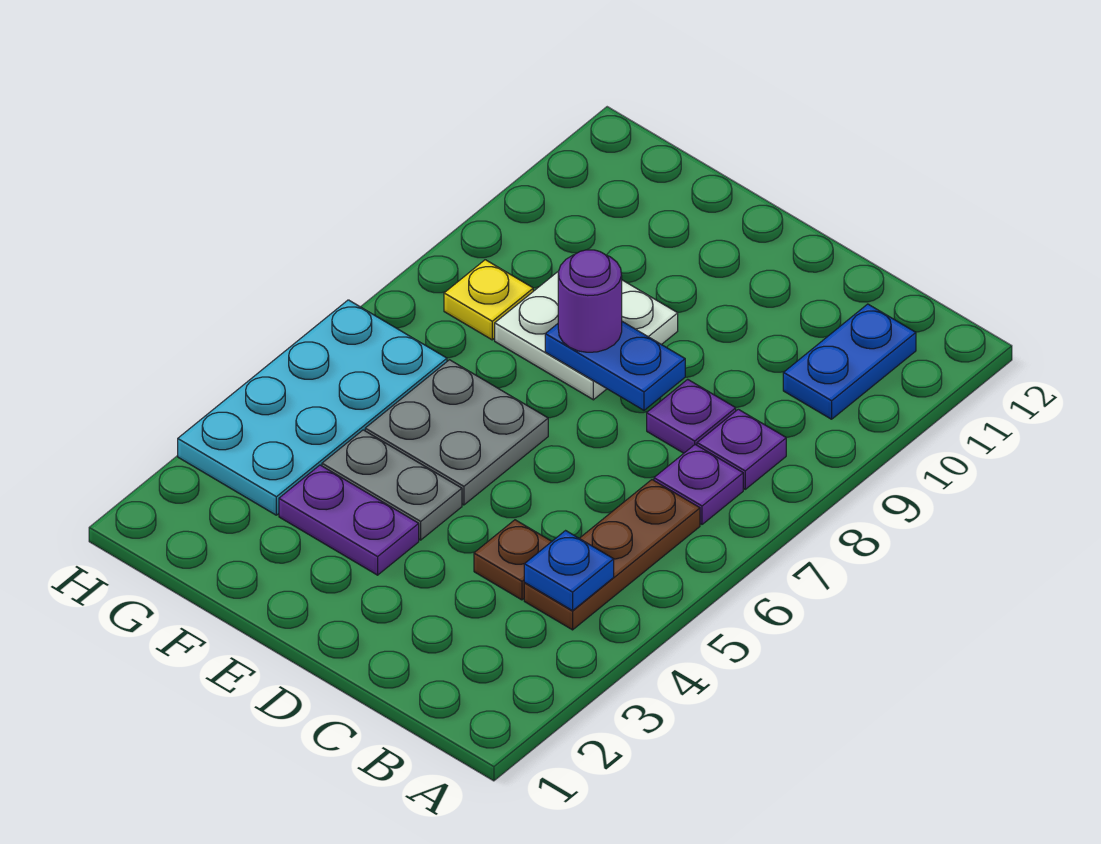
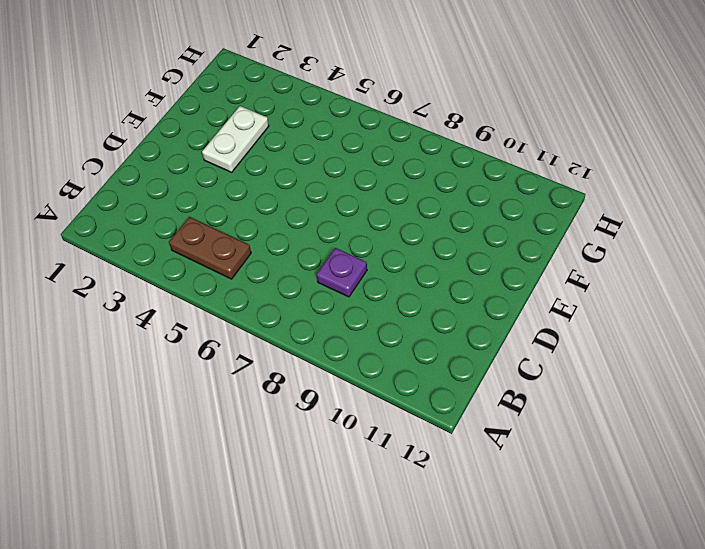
brown plate B4:B5 level 1 -> brown plate B4:B6 level 1
white plate E3:F3 level 1 -> purple plate E3:F3 level 1
none -> purple plate B7 level 1
none -> purple plate B8 level 1
none -> blue plate B10:B11 level 1

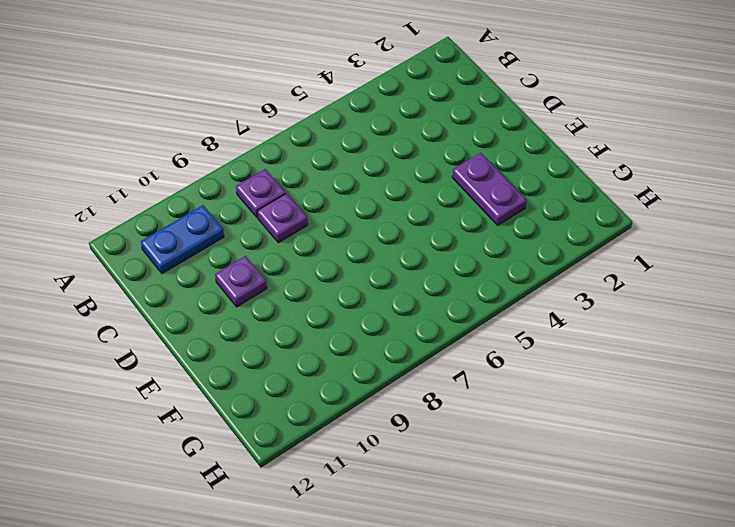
purple plate D10 level 1 -> purple plate B7 level 1
none -> brown plate B4:B6 level 1
none -> brown plate C4 level 1
none -> grey plate E4:F4 level 1

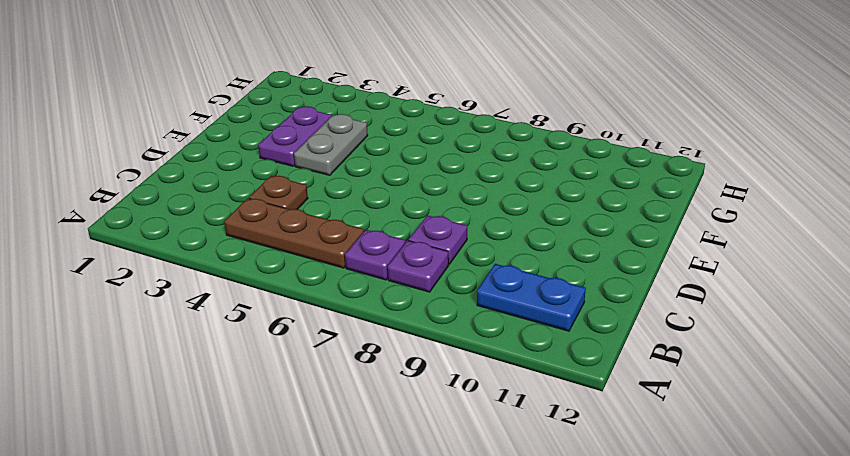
none -> grey plate E5:F6 level 1
none -> white plate E8:F9 level 1
none -> cyan plate G3:H6 level 1

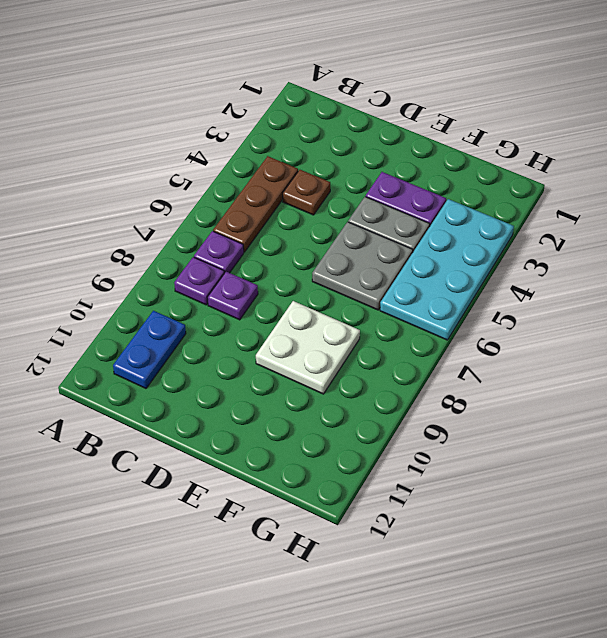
none -> yellow plate G8 level 1
none -> blue plate B4 level 2
none -> blue plate D8:E8 level 2

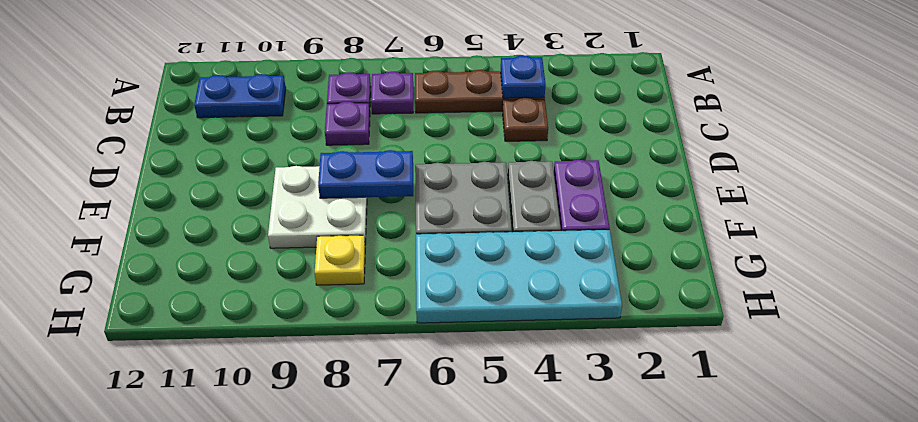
blue plate E7:E8 level 2 -> blue plate D8:E8 level 2
none -> purple round brick E8 level 3

